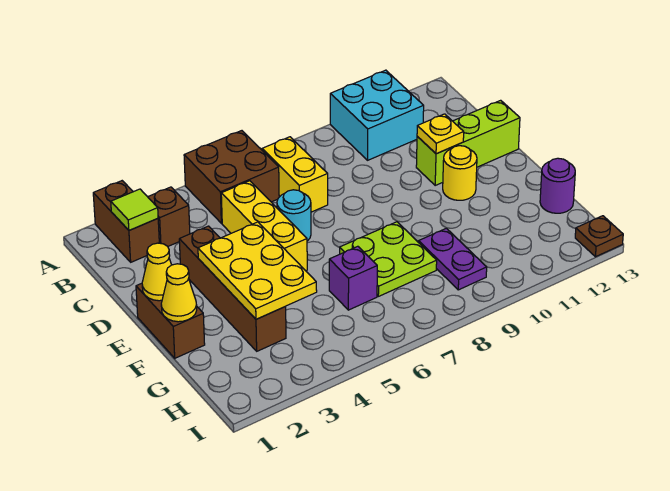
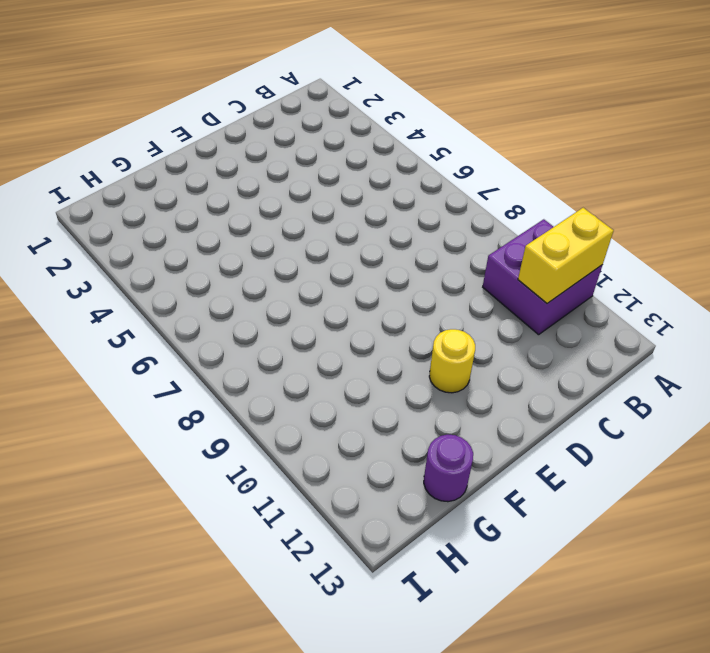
purple brick A10:B11 level 1 -> cyan brick A10:B11 level 1
yellow brick A11:B11 level 2 -> yellow brick B7:C7 level 1
none -> brown brick A2:B2 level 1
none -> brown brick A5:B6 level 1
none -> brown brick B3 level 1

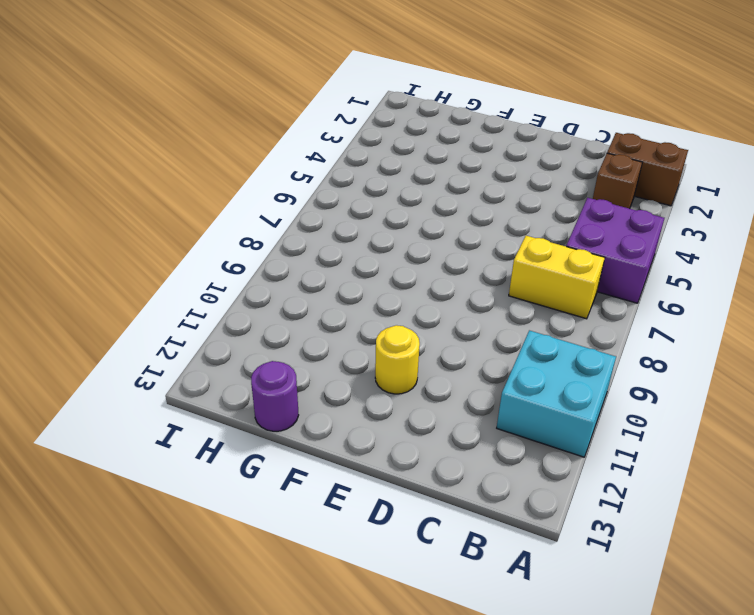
purple brick A5:B6 level 1 -> brown brick A5:B6 level 1
none -> yellow brick C5:E5 level 1
none -> brown brick D3:G3 level 1
none -> cyan round brick D6 level 1

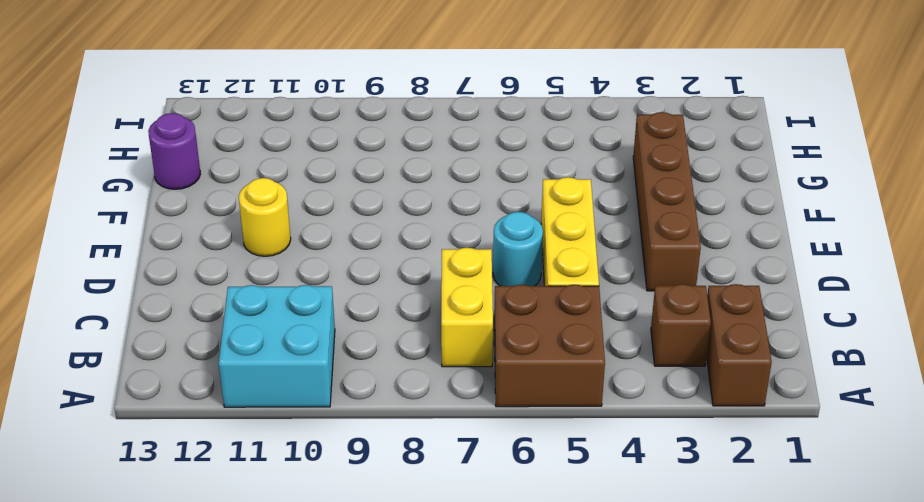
none -> lime brick D11:D13 level 1
none -> brown brick E1:F1 level 1
none -> lime plate F7:G8 level 1

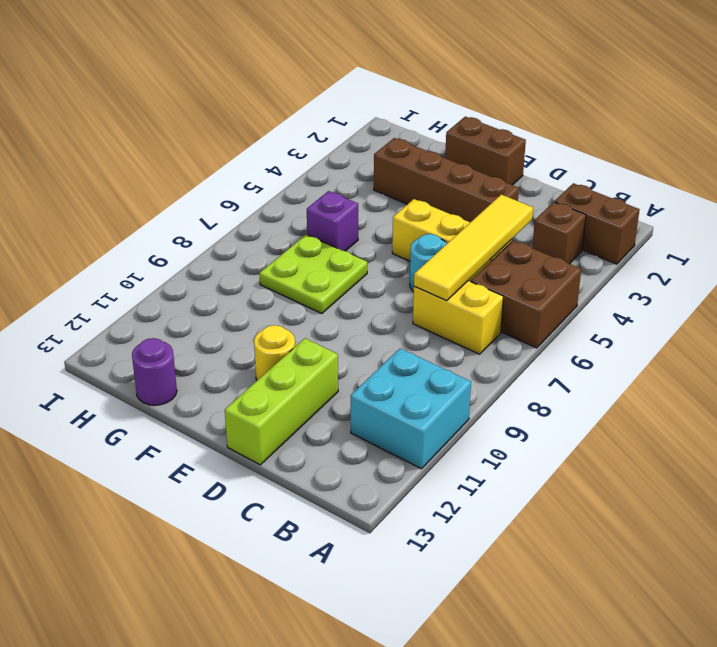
yellow tile C4:C7 level 2 -> none
none -> purple plate G9:H9 level 1
none -> brown plate I13 level 1
none -> lime tile B2 level 2

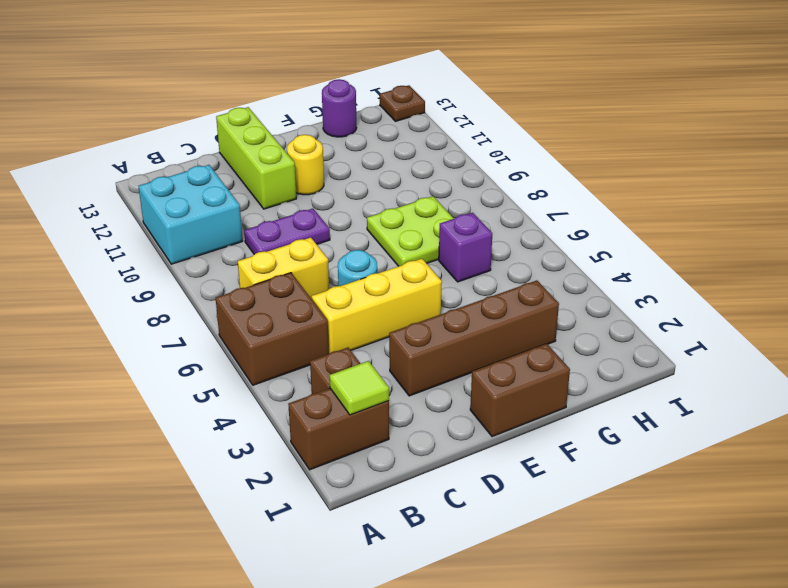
purple plate C9:D9 level 1 -> purple plate G9:H9 level 1
none -> yellow plate D11 level 2
none -> yellow cone E1 level 2
none -> yellow plate E3:G4 level 2

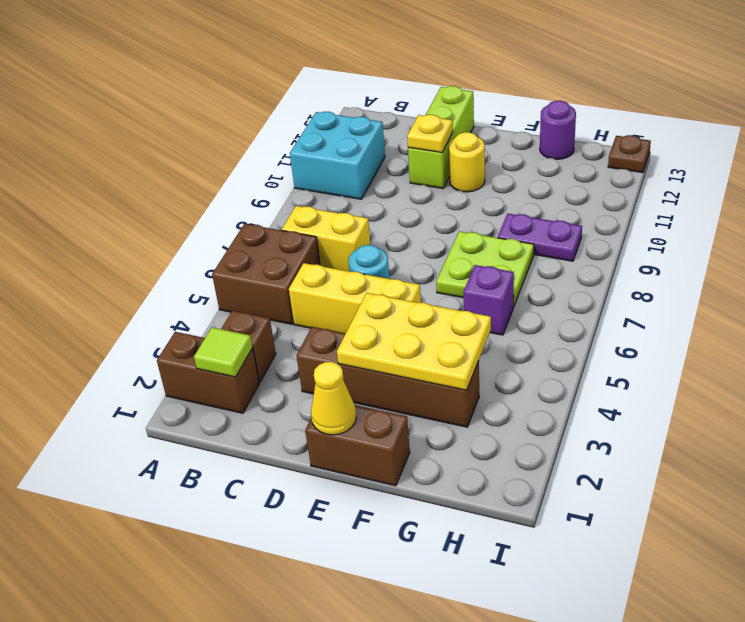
none -> yellow cone F1 level 2

